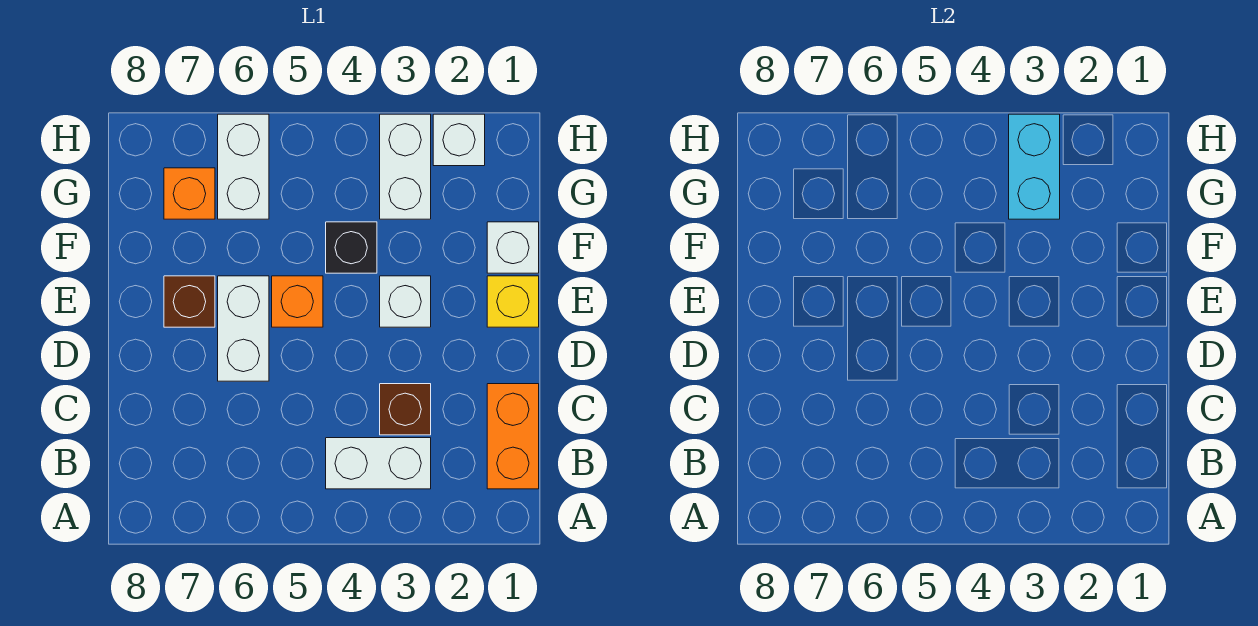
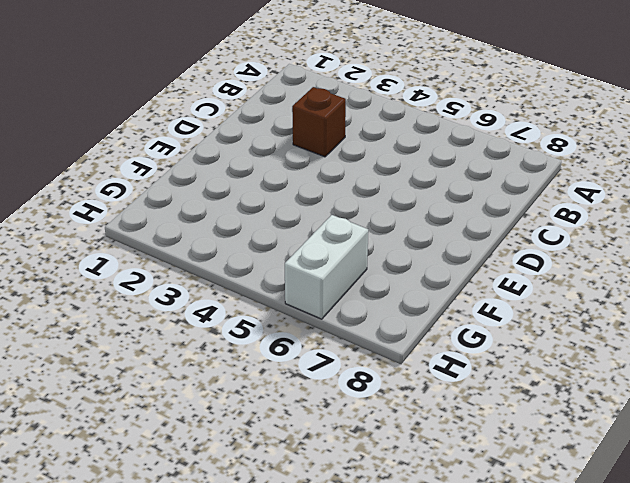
none -> orange brick B1:C1 level 1
none -> white brick B3:B4 level 1
none -> white brick D6:E6 level 1

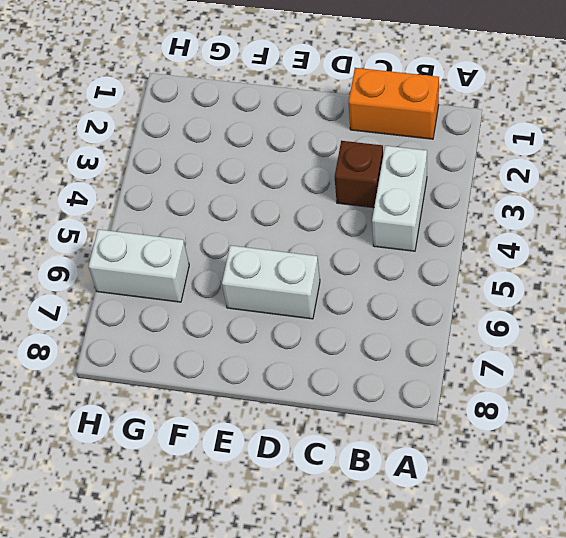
none -> yellow brick E1 level 1
none -> white brick E3 level 1
none -> orange brick E5 level 1

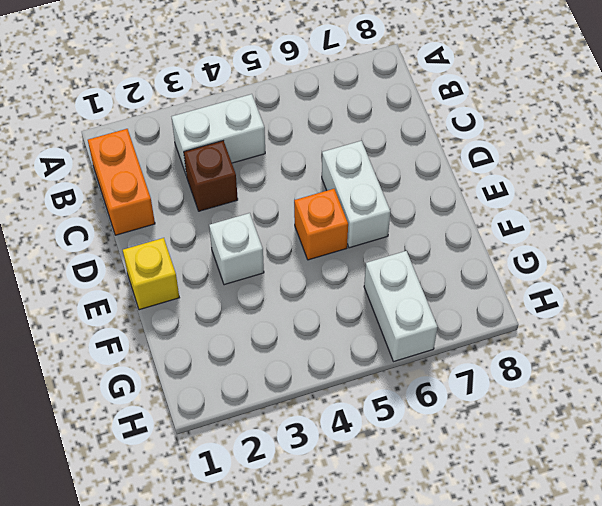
none -> brown brick E7 level 1
none -> white brick F1 level 1
none -> black brick F4 level 1

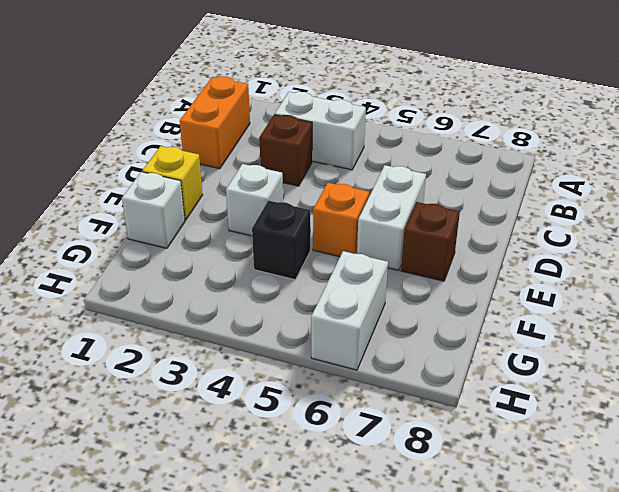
none -> white brick G3:H3 level 1
none -> orange brick G7 level 1
none -> white brick H2 level 1

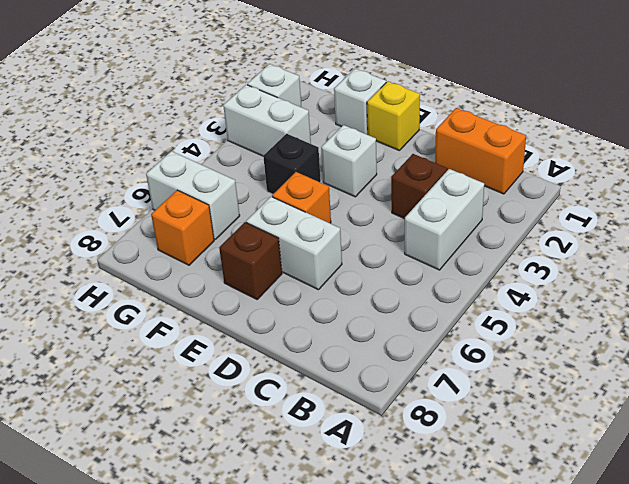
none -> cyan brick G3:H3 level 2

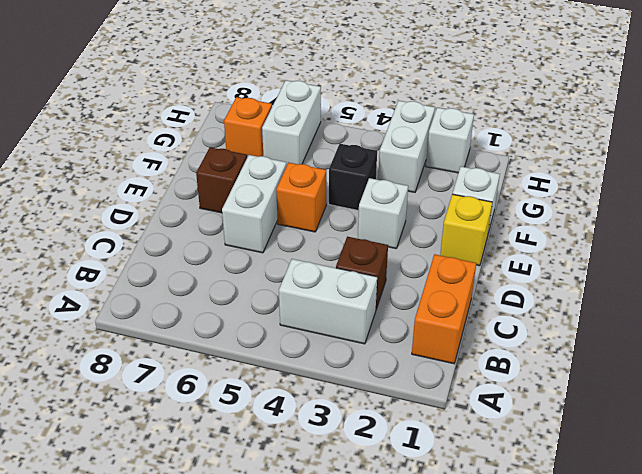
none -> cyan brick G3:H3 level 2

